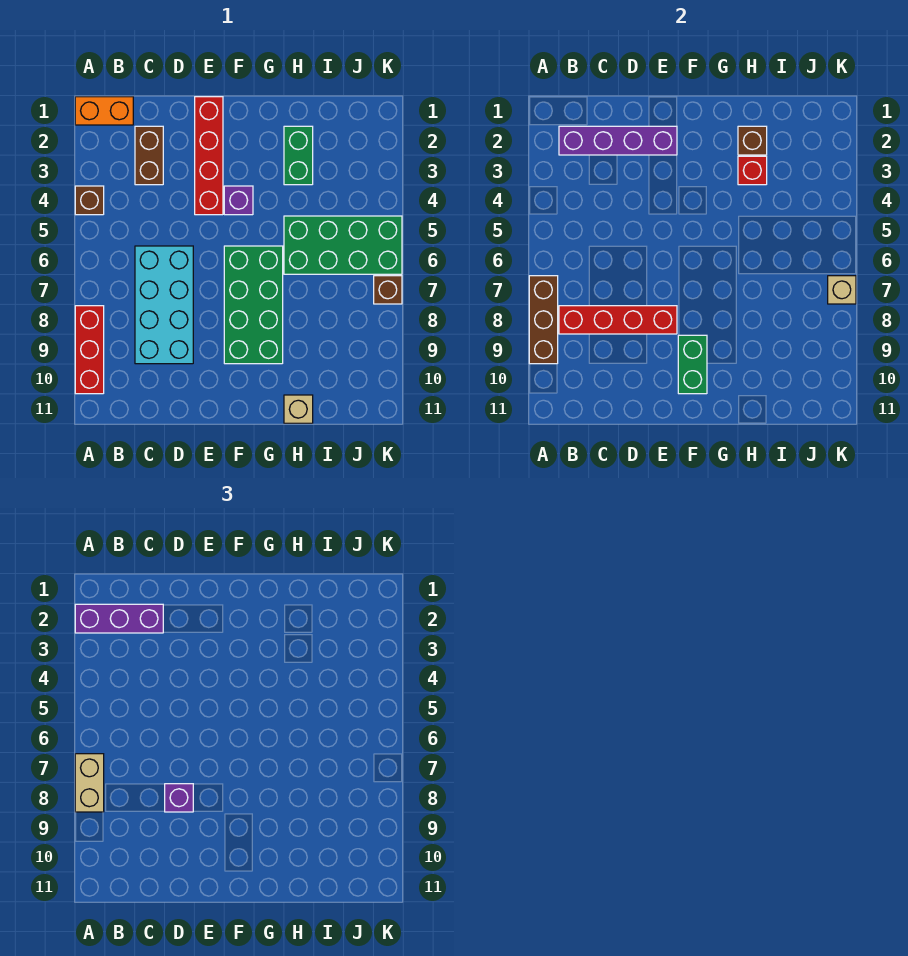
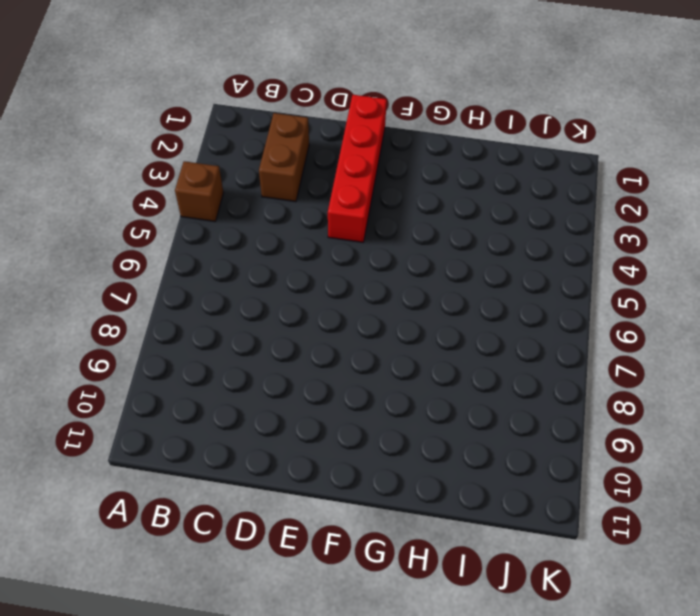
none -> orange brick A1:B1 level 1
none -> red brick A8:A10 level 1
none -> cyan brick C6:D9 level 1

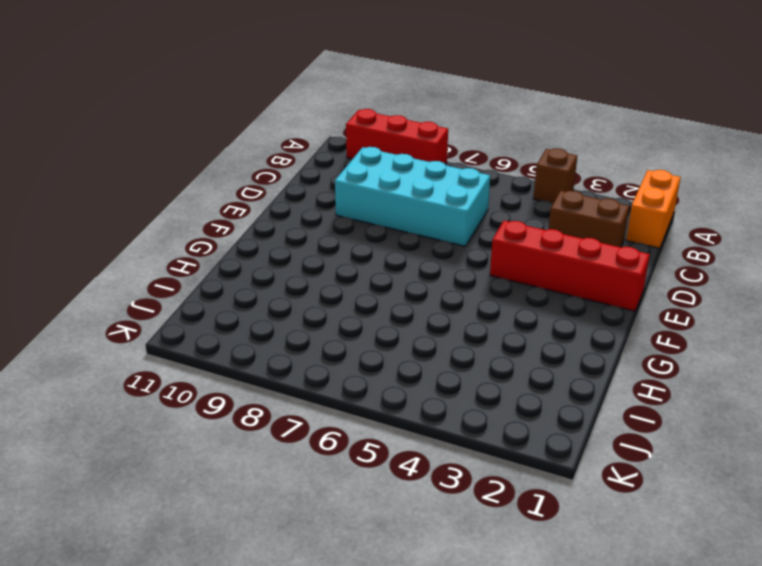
none -> purple brick F4 level 1
none -> green brick F6:G9 level 1
none -> green brick H2:H3 level 1

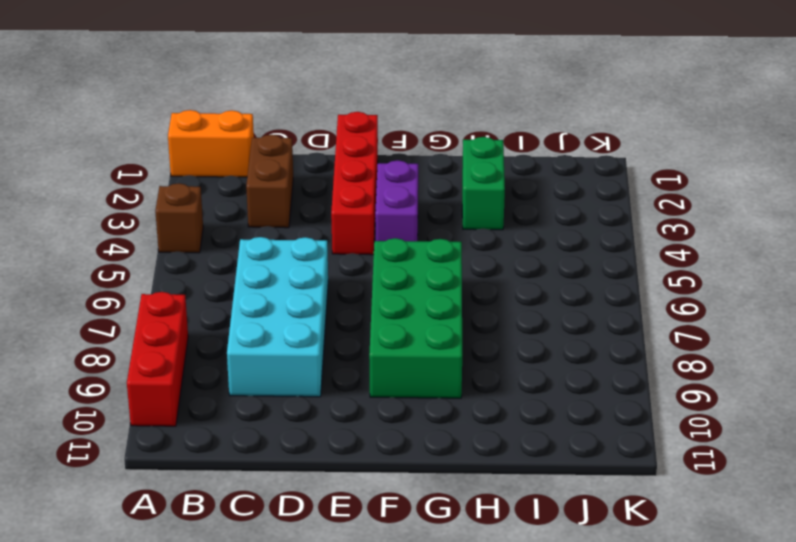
purple brick F3:F4 level 1 -> purple brick F4 level 1
none -> green brick H5:K6 level 1
none -> tan brick H11 level 1
none -> brown brick K7 level 1

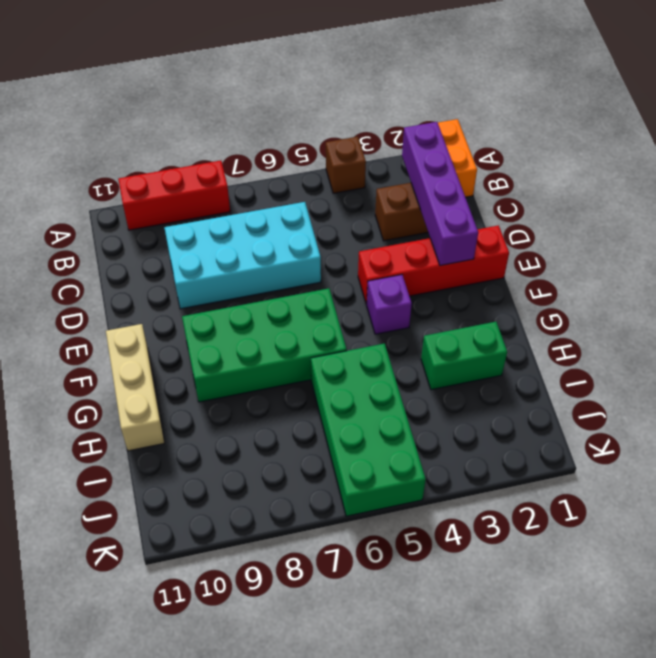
tan brick F11:H11 level 1 -> tan brick H11 level 1
none -> brown brick K7 level 1
none -> brown brick A7:A9 level 2
none -> red brick B8:E8 level 2

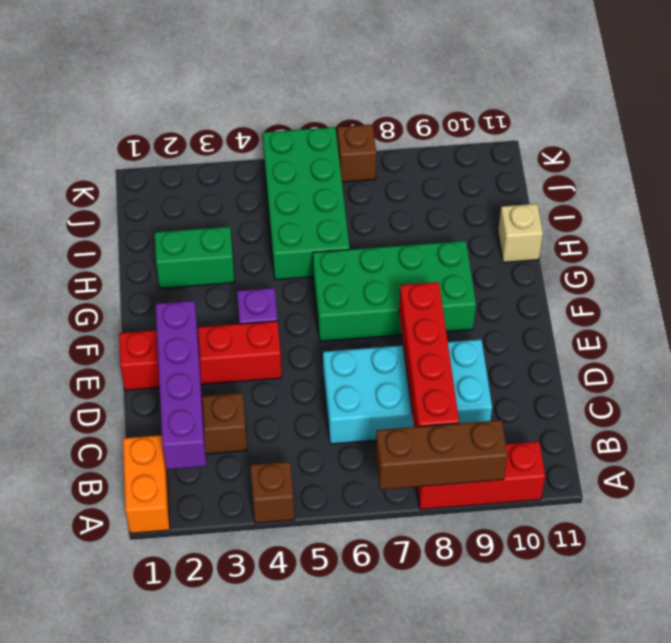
none -> green brick F9:F10 level 2
none -> brown brick H2 level 2
none -> red brick H3 level 2

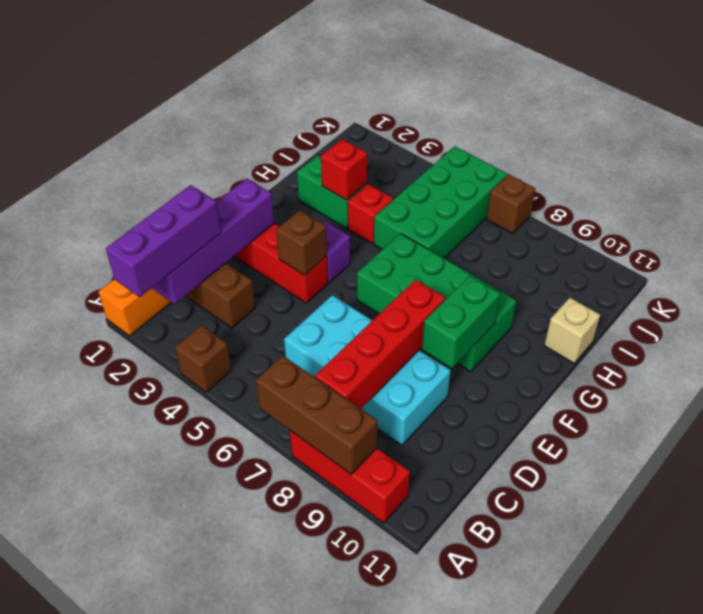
brown brick E4 level 2 -> brown brick H2 level 2
green brick E9:F9 level 2 -> green brick F9:F10 level 2
red brick H4 level 1 -> none
none -> tan brick K7 level 2
none -> tan brick A7:A8 level 3
none -> purple brick D8 level 3

